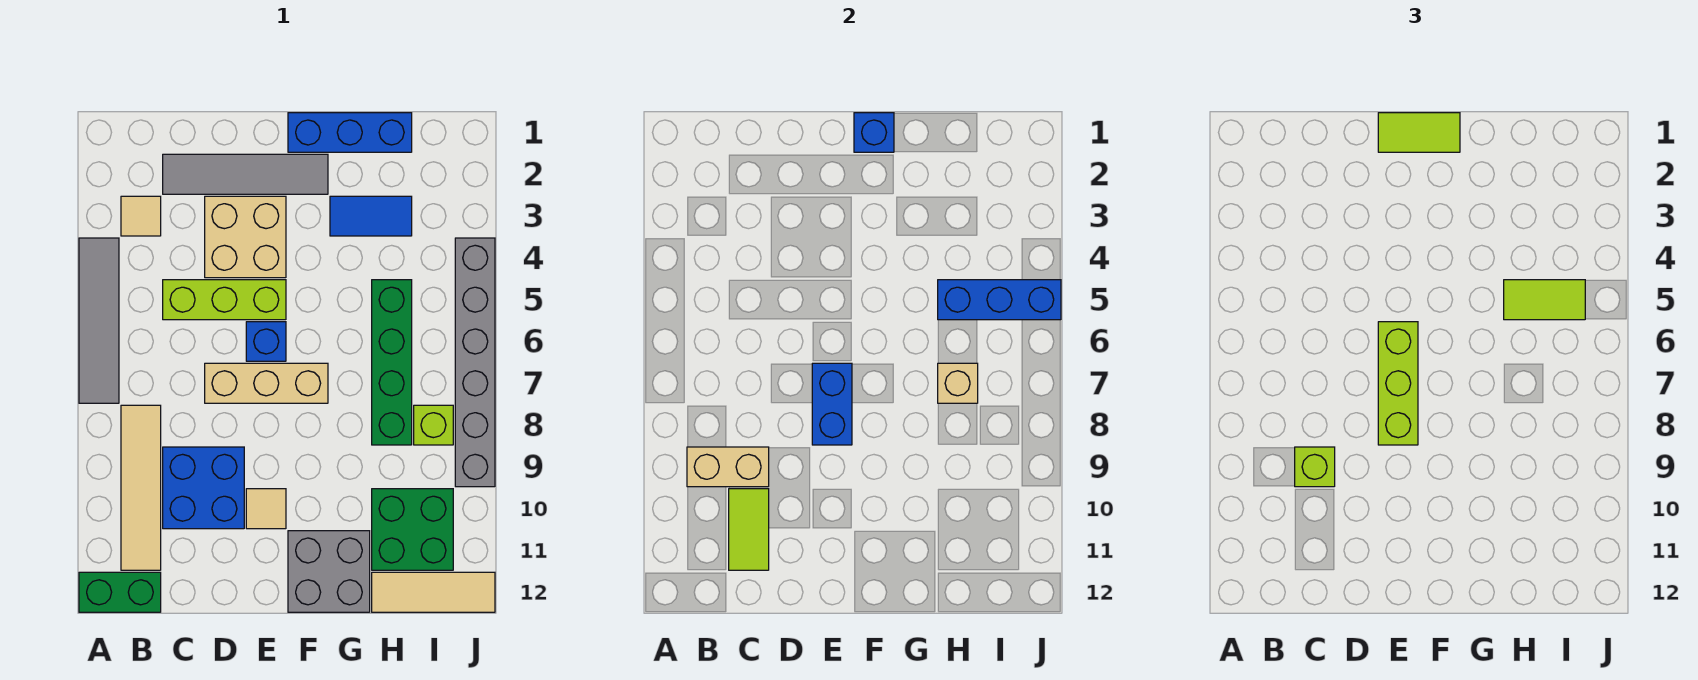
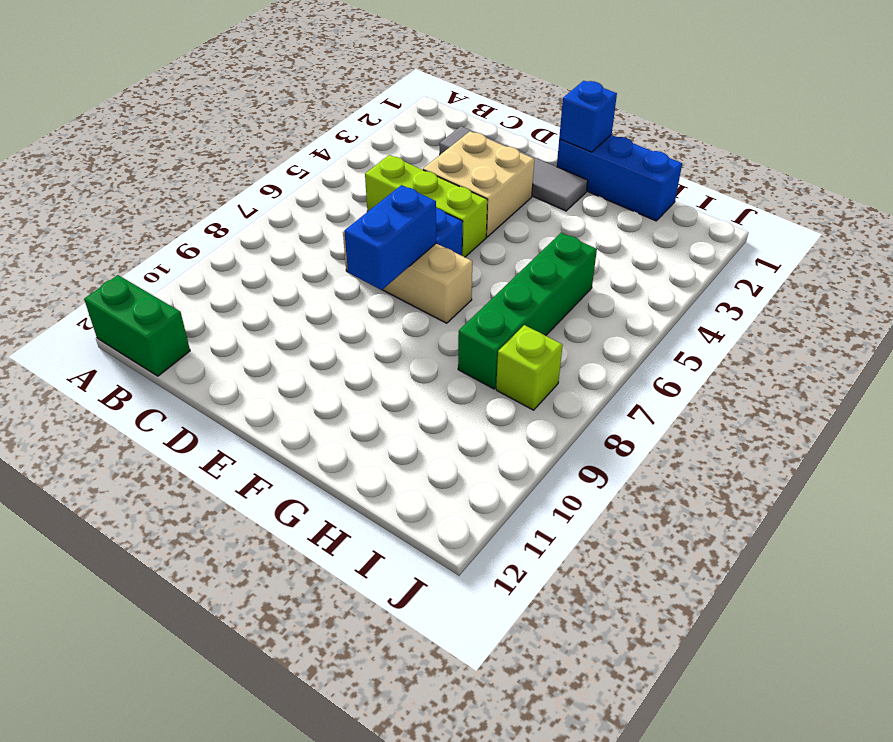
none -> grey tile A4:A7 level 1
none -> tan tile B3 level 1
none -> tan tile B8:B11 level 1

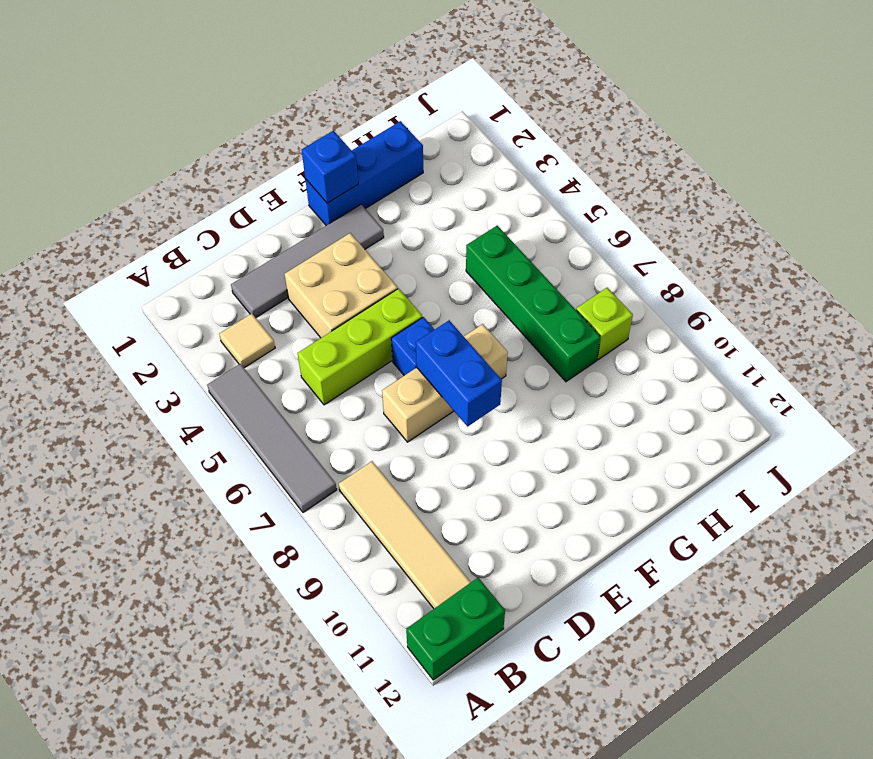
none -> blue brick C9:D10 level 1
none -> tan tile E10 level 1
none -> grey brick F11:G12 level 1

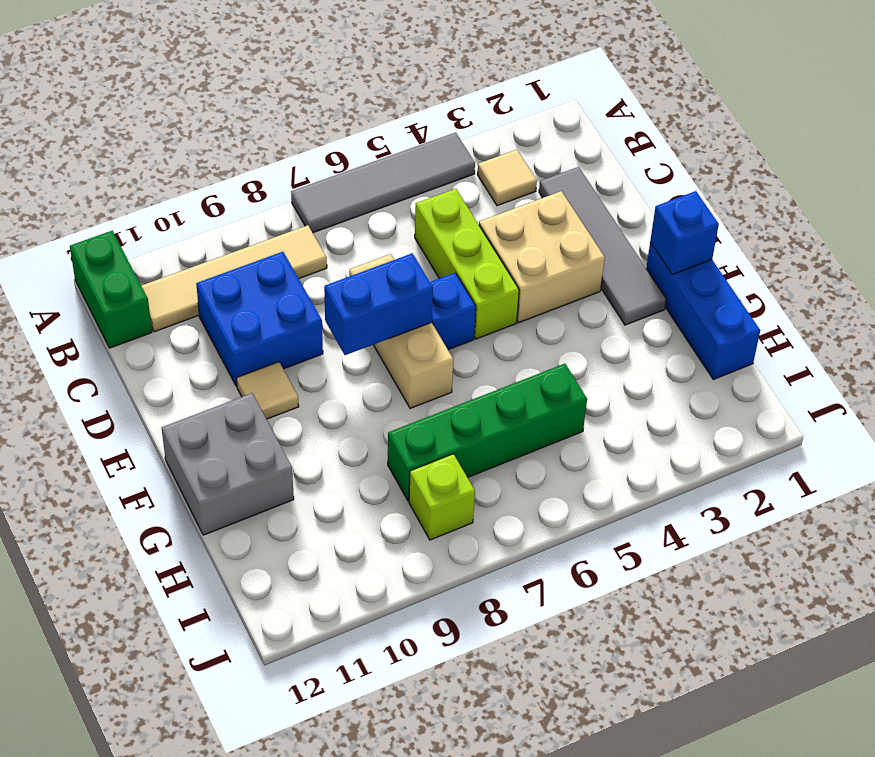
none -> blue tile G3:H3 level 1
none -> green brick H10:I11 level 1
none -> tan tile H12:J12 level 1

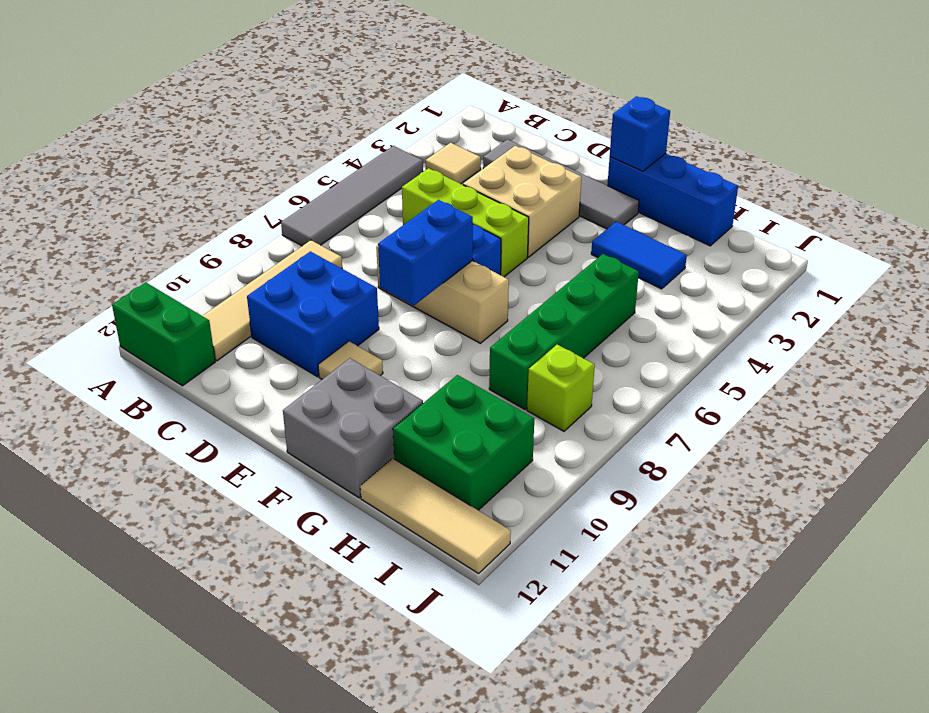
none -> grey brick J4:J9 level 1
none -> tan brick B9:C9 level 2
none -> lime tile C10:C11 level 2

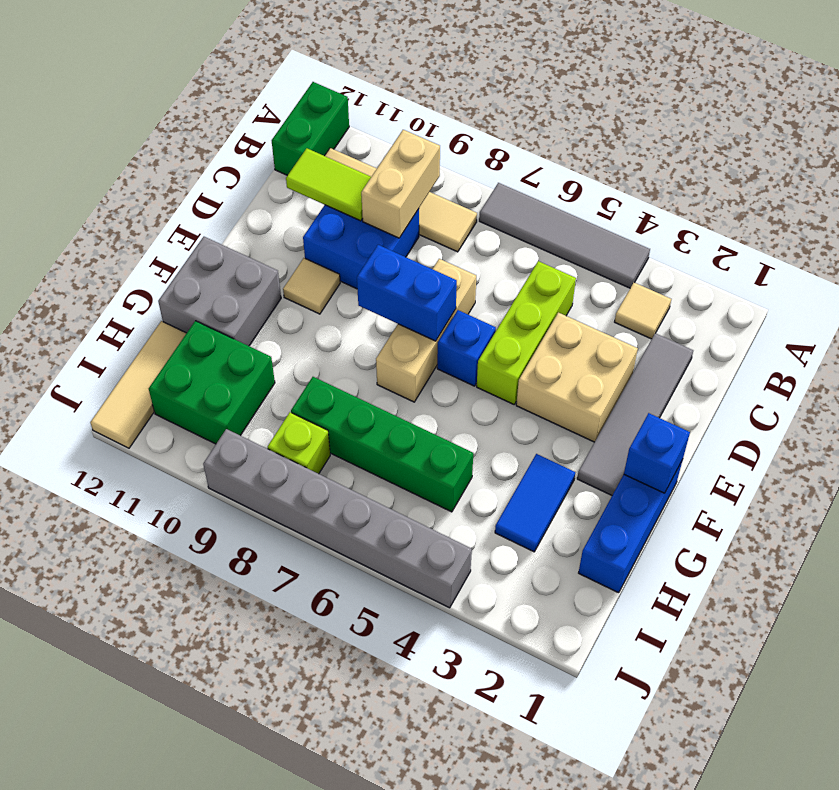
none -> blue brick H5:J5 level 2
none -> tan brick H7 level 2
none -> lime brick C9 level 3

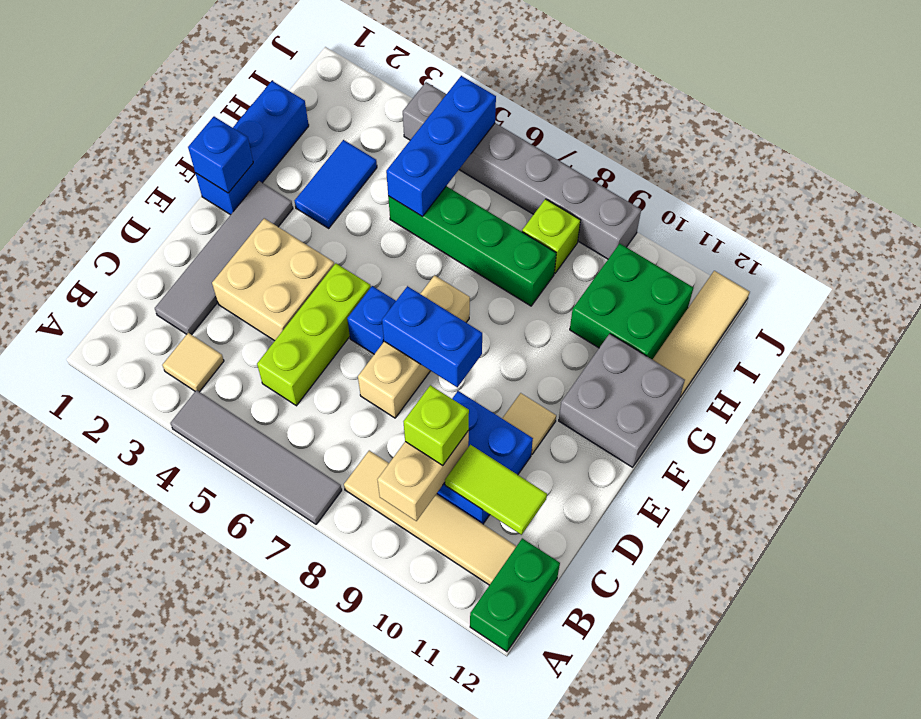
none -> tan brick H7 level 2
none -> lime tile E1:F1 level 3
none -> lime brick E6:E8 level 3

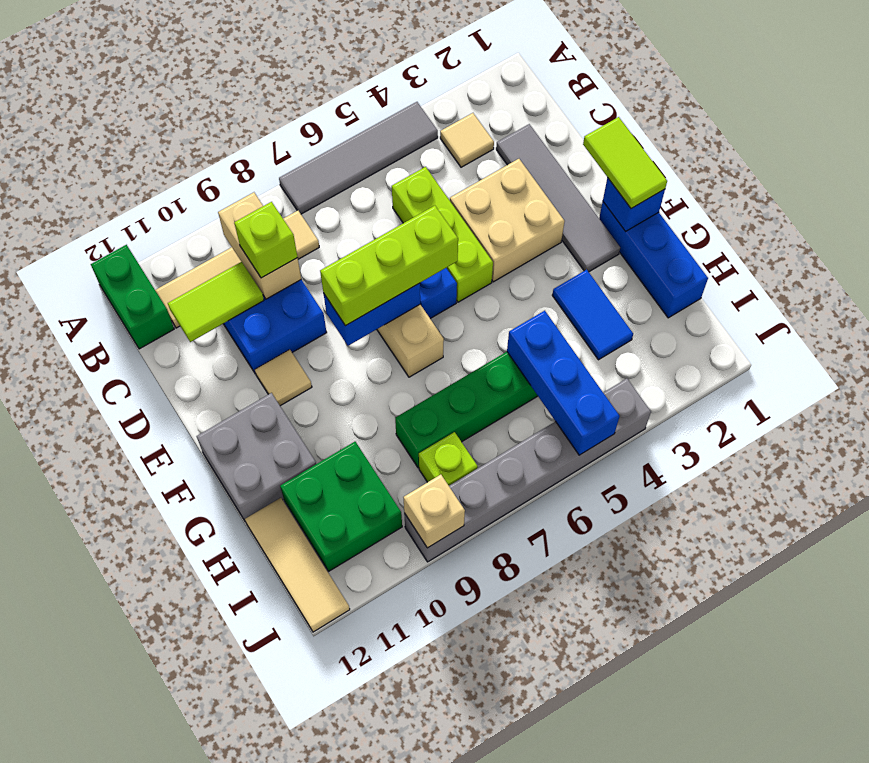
tan brick J9 level 2 -> tan brick H7 level 2
none -> lime tile H5:I5 level 3

